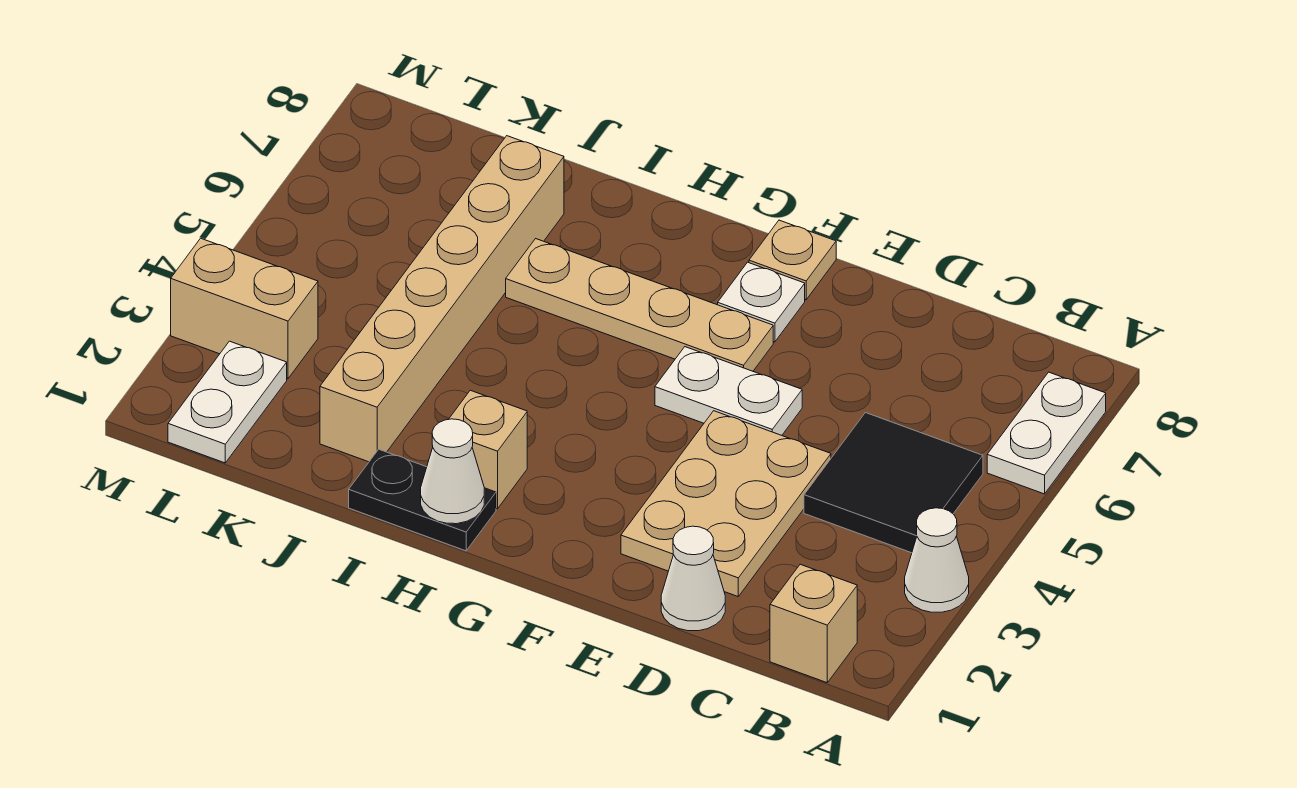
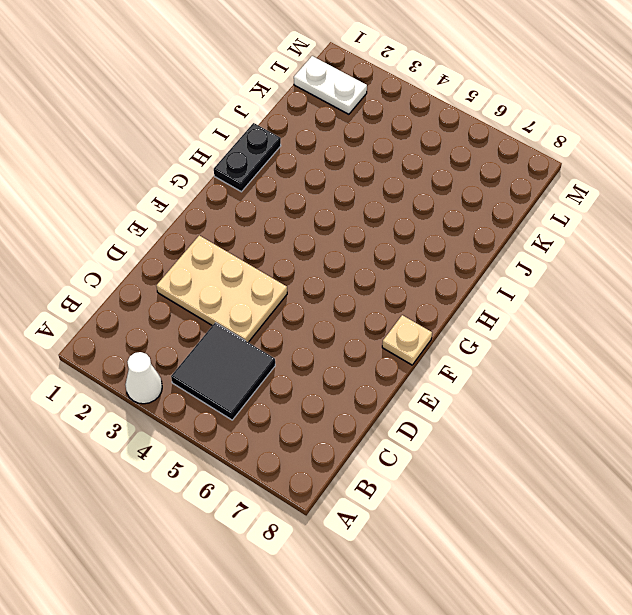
none -> white plate A6:A7 level 1
none -> tan brick B1 level 1
none -> white cone D1 level 1

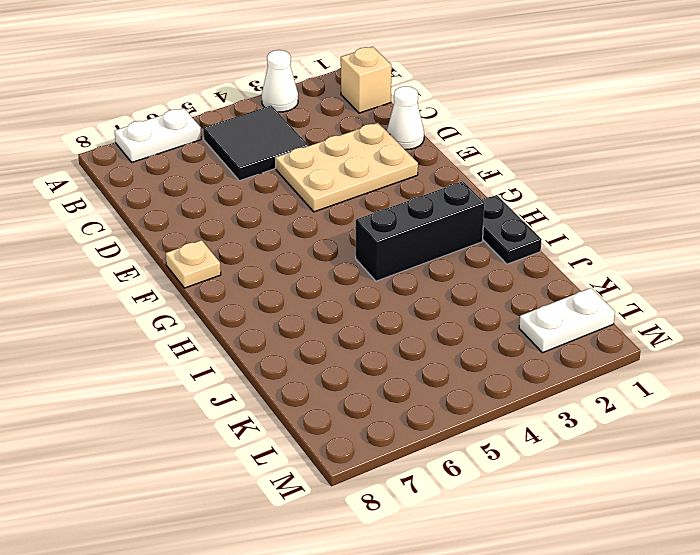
black brick H2:H4 level 1 -> tan brick H2 level 1
none -> white plate E5:F5 level 1
none -> tan plate F6:I6 level 1
none -> white plate F7 level 1

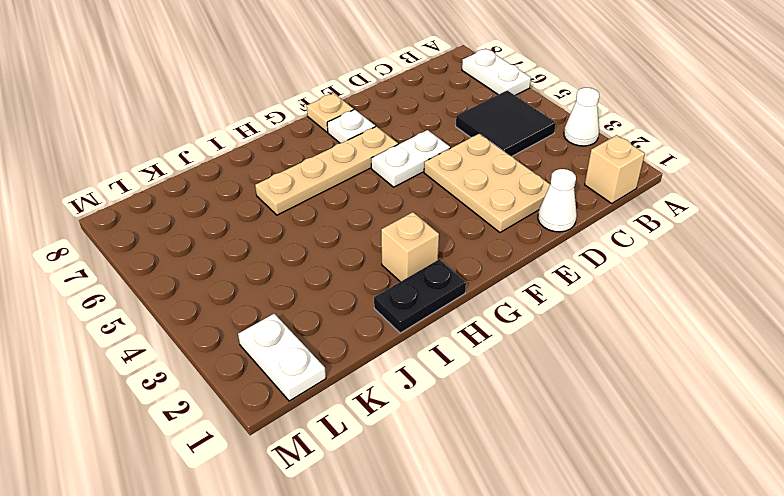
none -> tan brick J2:J7 level 1
none -> tan brick L3:M3 level 1
none -> white cone H1 level 2

